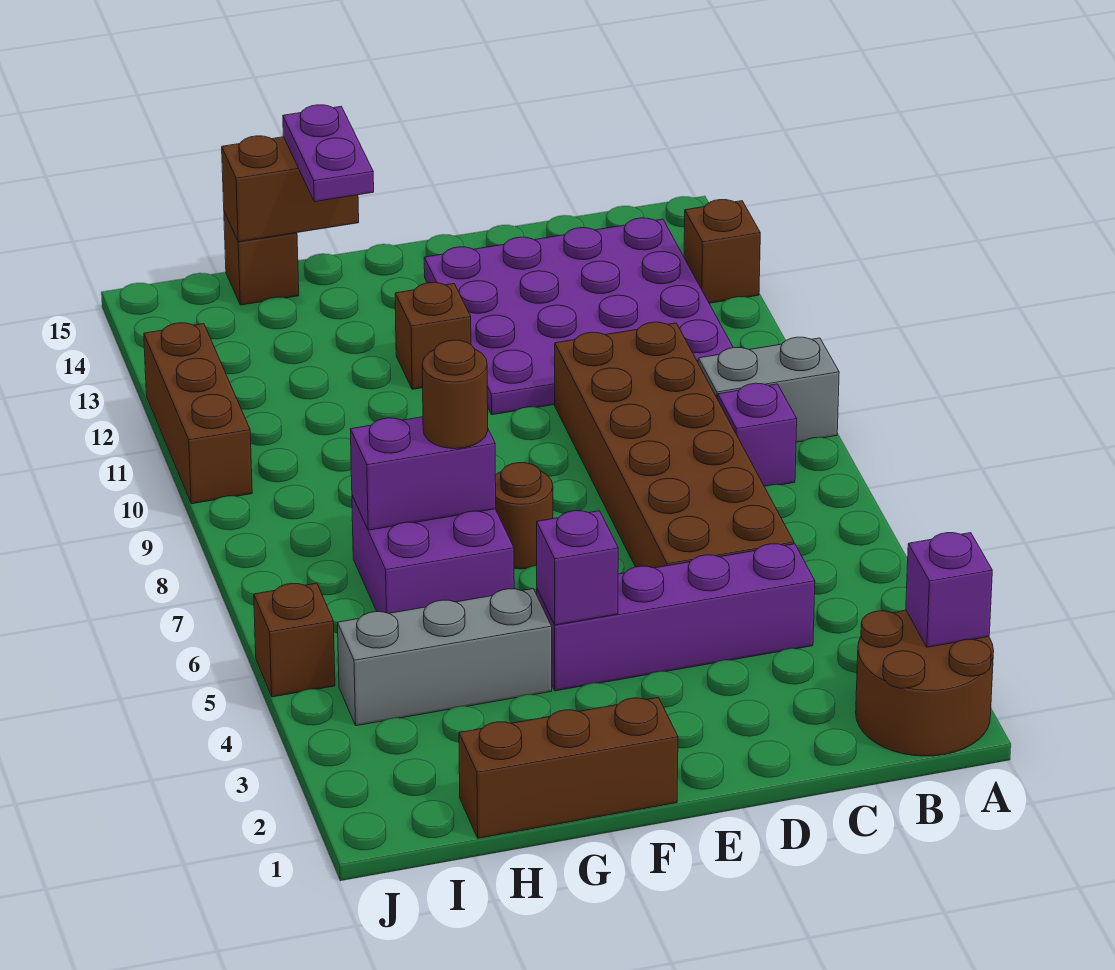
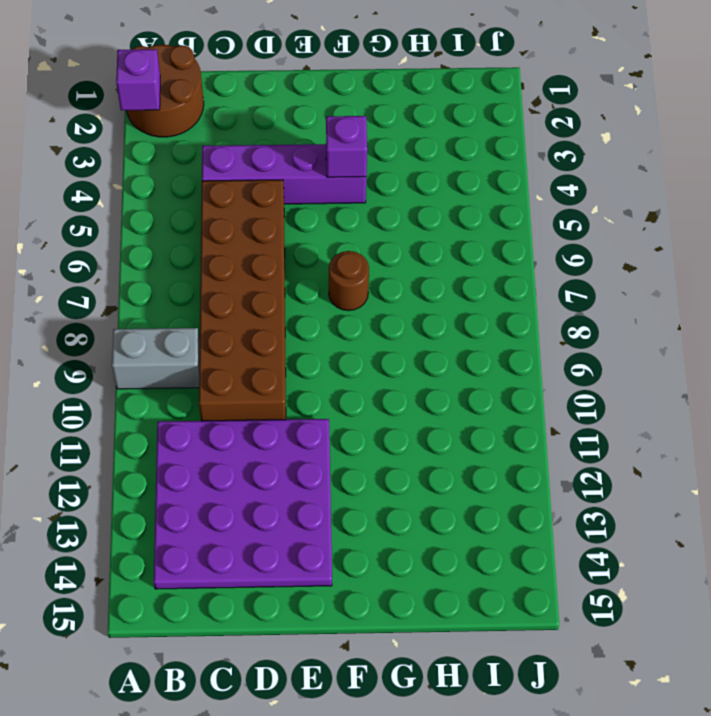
none -> brown brick A13 level 1
none -> purple brick B8 level 1
none -> brown brick F1:H1 level 1

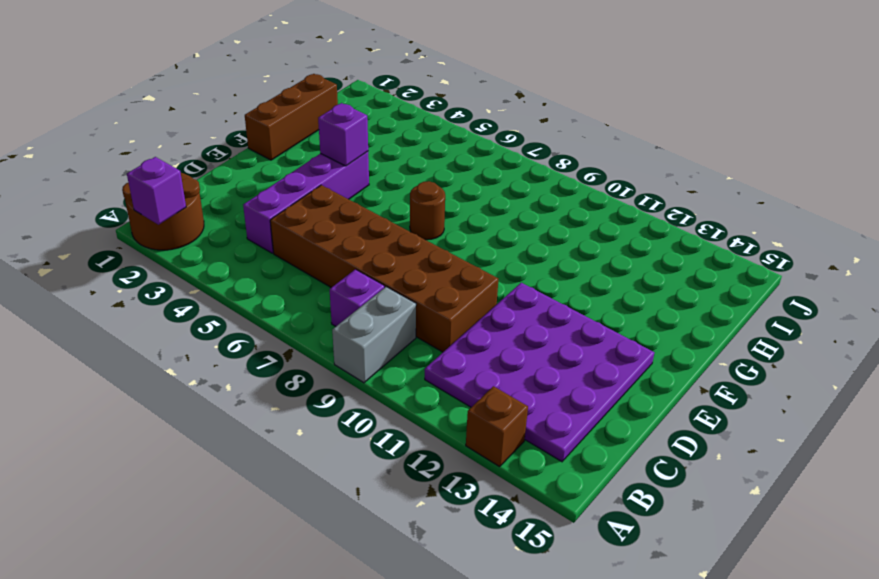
none -> brown brick F12 level 1
none -> grey brick G4:I4 level 1
none -> purple brick G6:H7 level 1

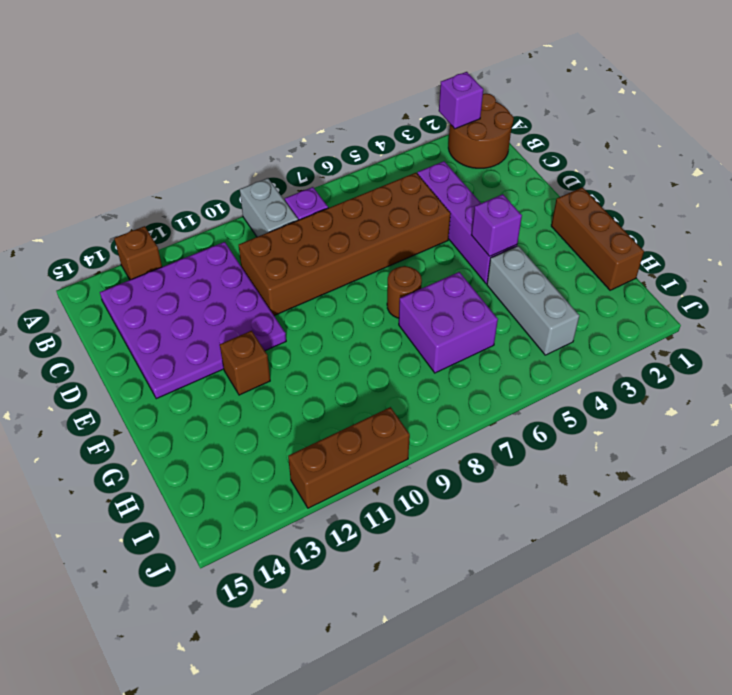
none -> brown brick H15 level 1
none -> brown brick J5 level 1
none -> purple brick G7:H7 level 2

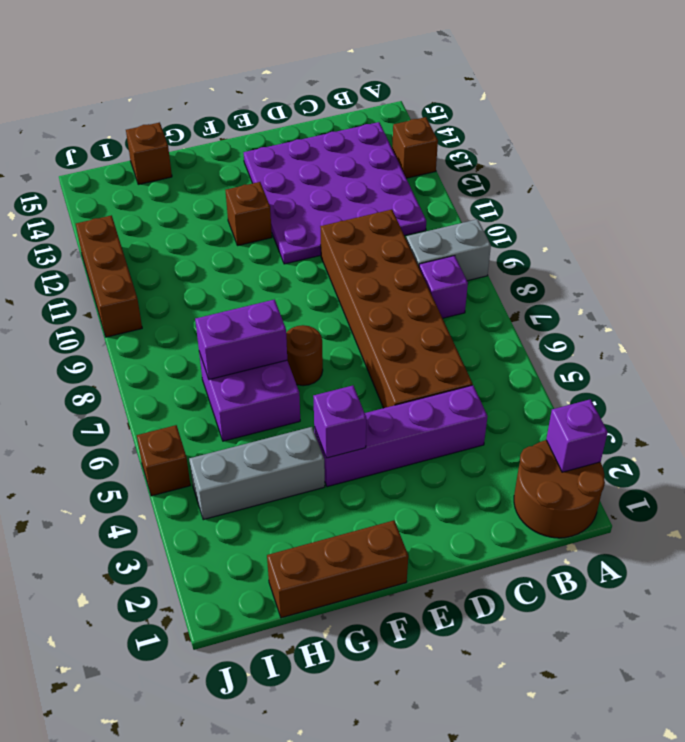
none -> brown brick G15:H15 level 2
none -> brown round brick G7 level 3
none -> purple plate G14:G15 level 3

